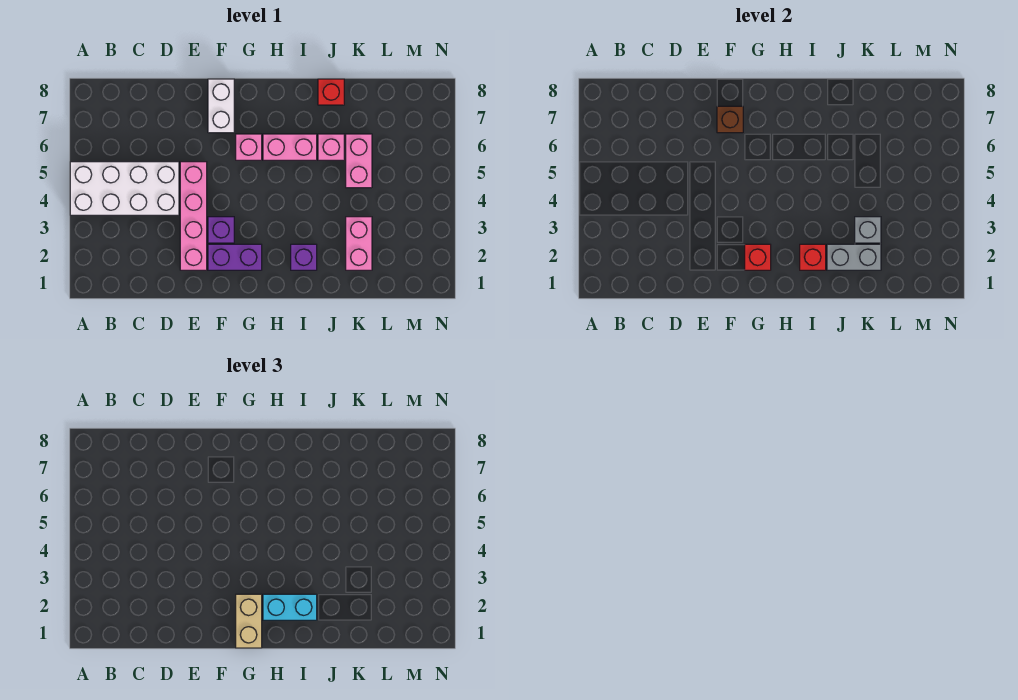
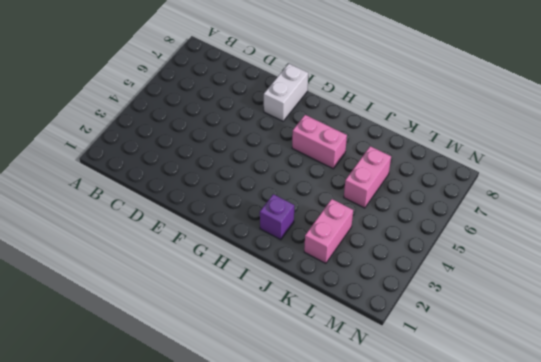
none -> white brick A4:D5 level 1
none -> pink brick E2:E5 level 1
none -> purple brick F2:G2 level 1

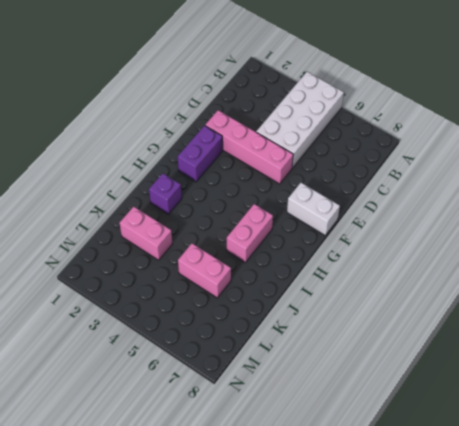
none -> purple brick F3 level 1
none -> pink brick G6 level 1
none -> pink brick J6 level 1

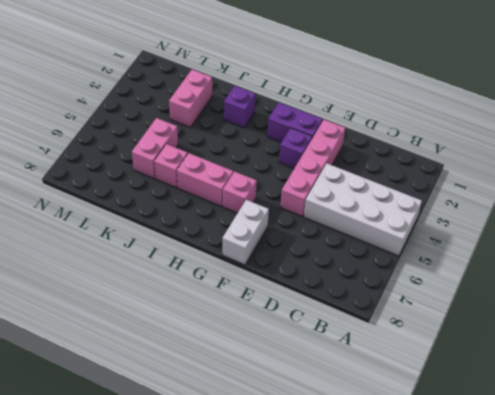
none -> red brick J8 level 1
none -> brown brick F7 level 2
none -> red brick G2 level 2

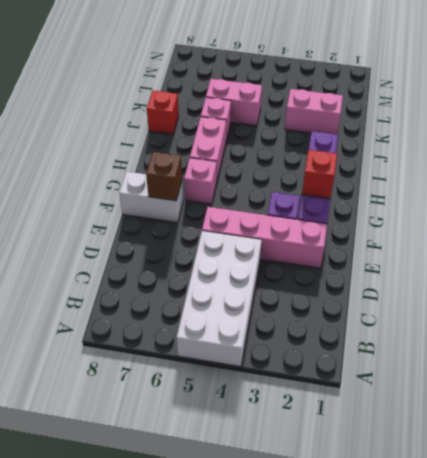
none -> red brick I2 level 2
none -> grey brick J2:K2 level 2
none -> grey brick K3 level 2

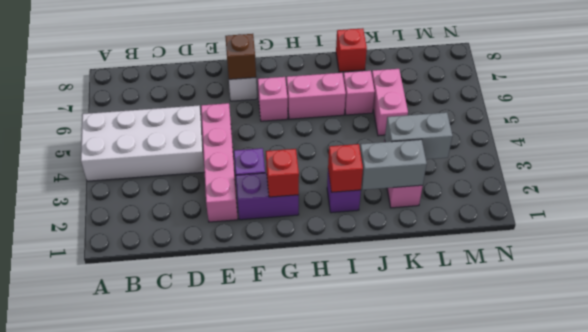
grey brick K3:L3 level 2 -> grey brick K3 level 2
none -> tan brick G1:G2 level 3
none -> cyan brick H2:I2 level 3

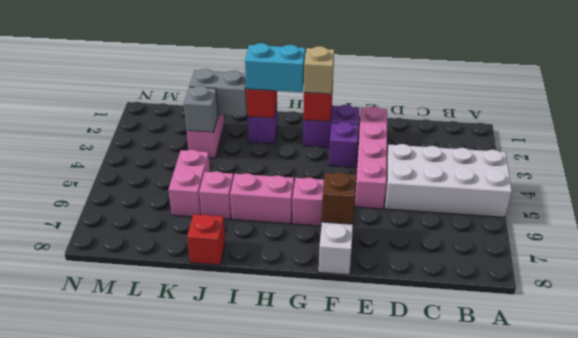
tan brick G2 level 3 -> tan brick G1:G2 level 3

